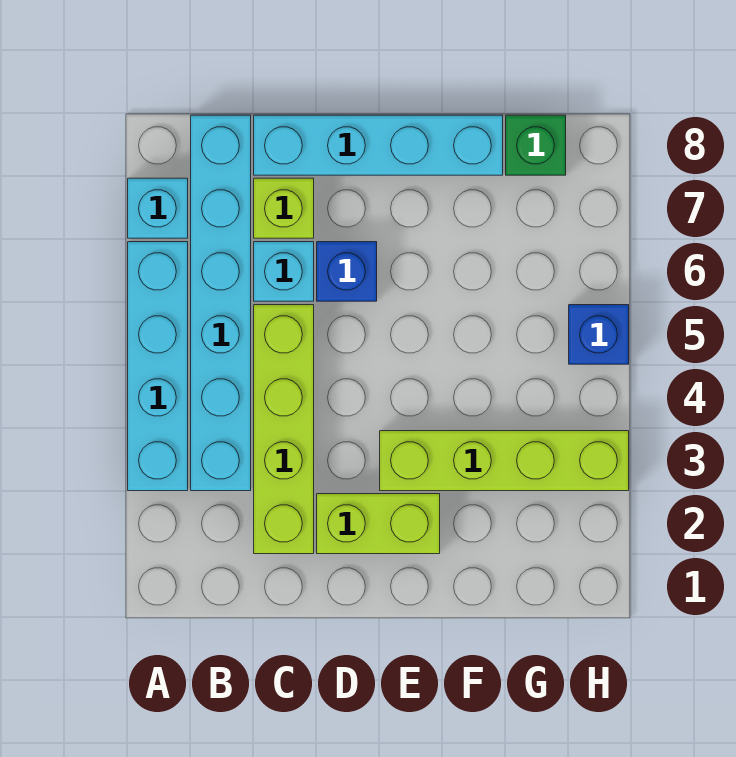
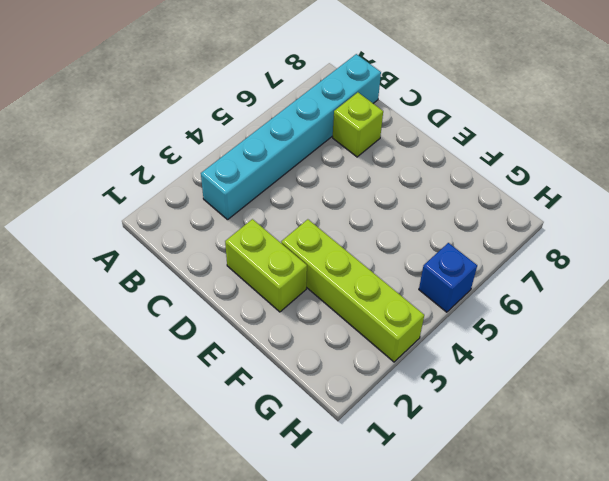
none -> cyan brick A3:A6 level 1
none -> cyan brick A7 level 1
none -> lime brick C2:C5 level 1

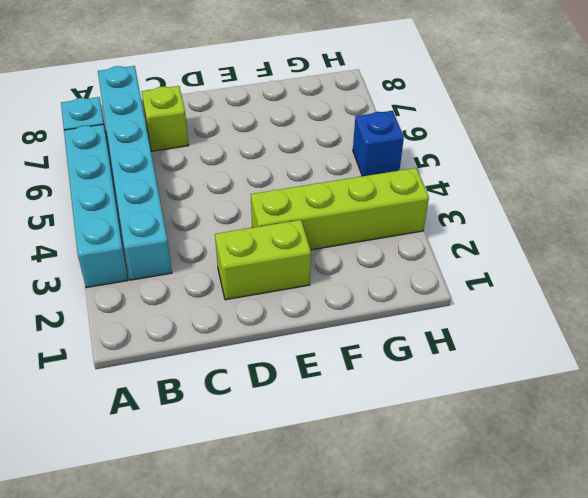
none -> lime brick C2:C5 level 1
none -> cyan brick C6 level 1
none -> cyan brick C8:F8 level 1

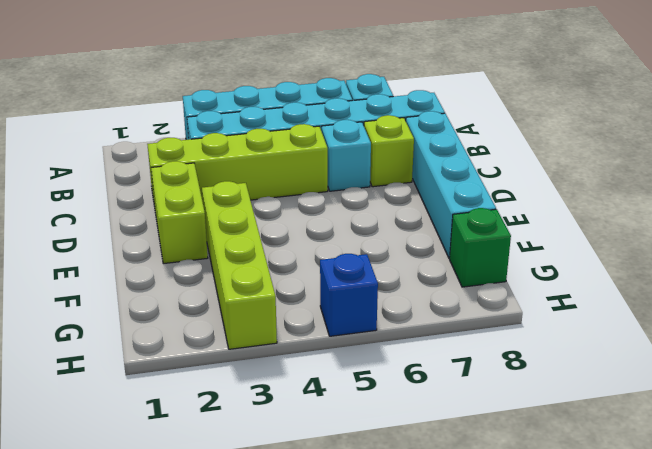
none -> blue brick D6 level 1

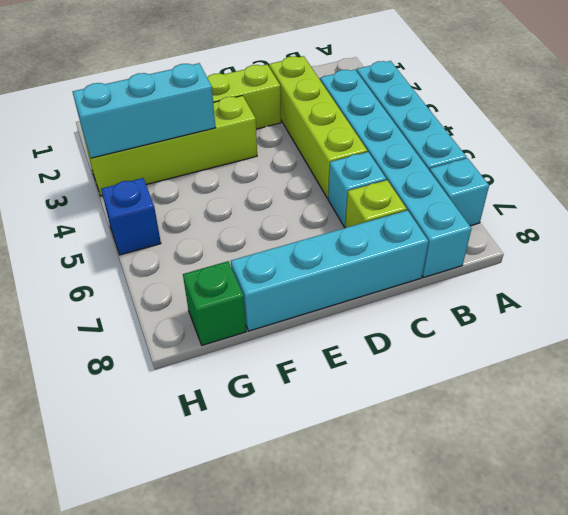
cyan brick F3:H3 level 2 -> none
none -> blue brick D6 level 1

